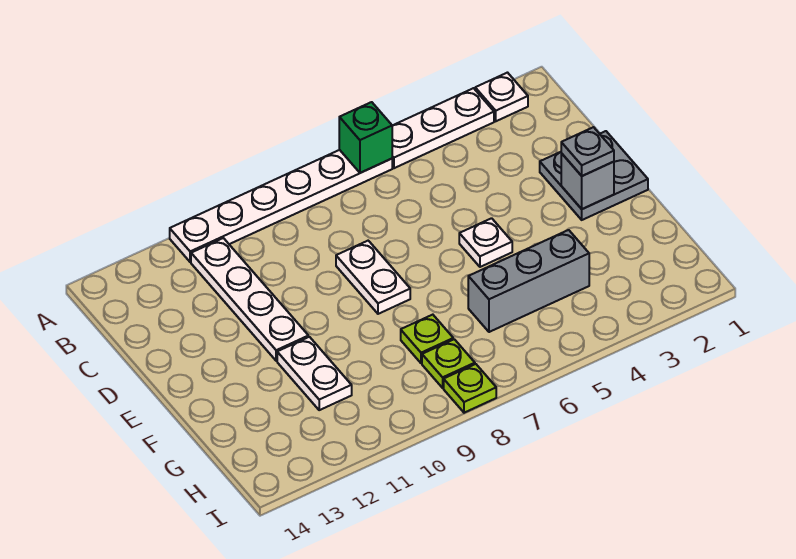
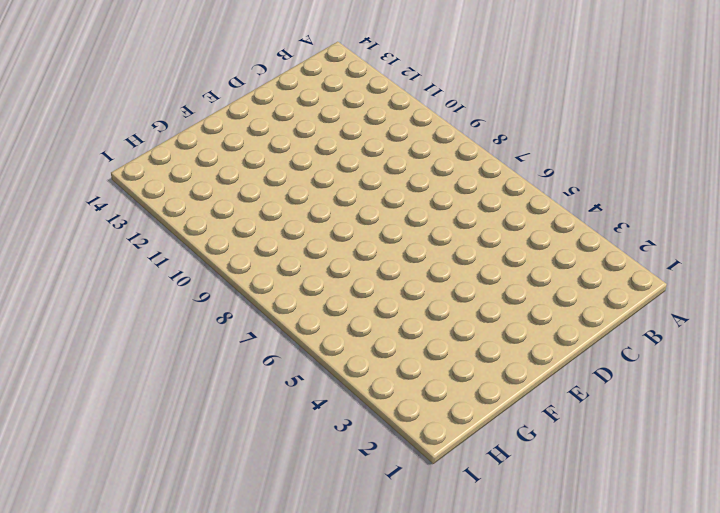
none -> white plate A2 level 1
none -> white plate A3:A5 level 1
none -> white plate A6:A11 level 1

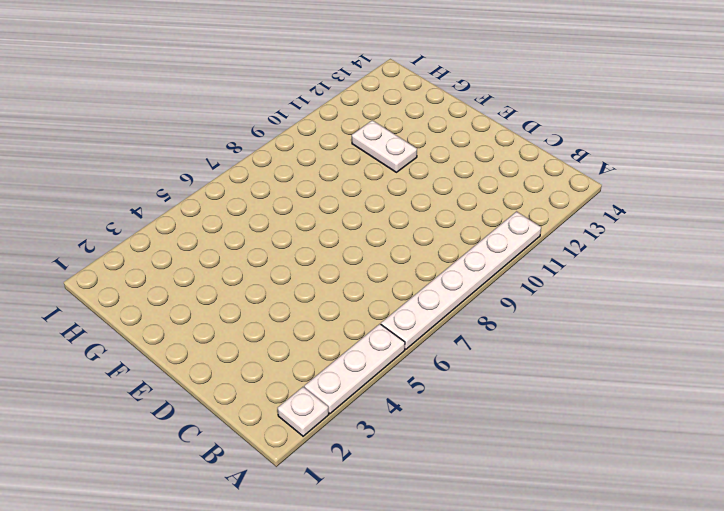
none -> white plate B11:E11 level 1
none -> grey plate D1:E2 level 1
none -> white plate D8:E8 level 1

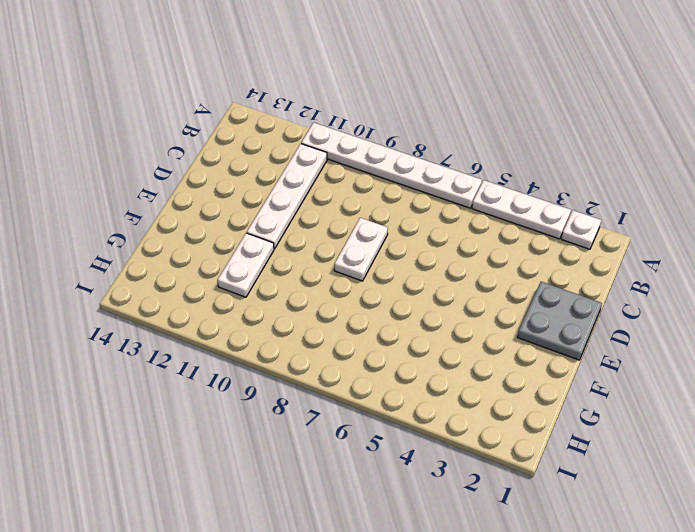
none -> white plate E5 level 1
none -> grey brick G4:G6 level 1
none -> lime plate G8 level 1

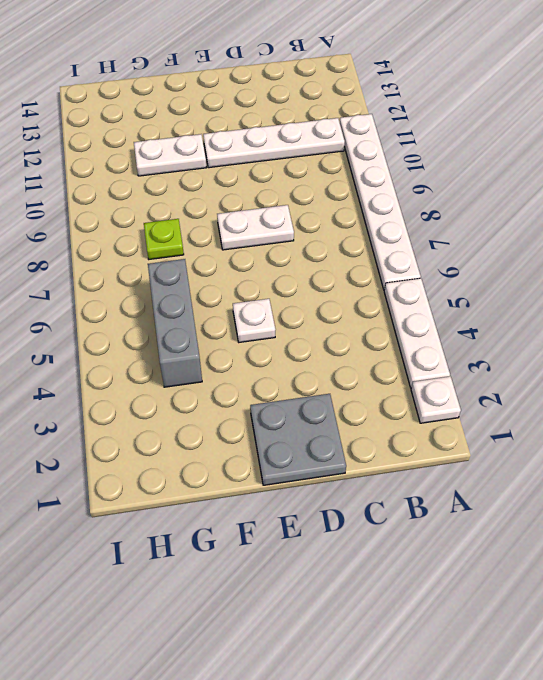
none -> lime plate H8 level 1
none -> lime plate I8 level 1
none -> green brick A6 level 2

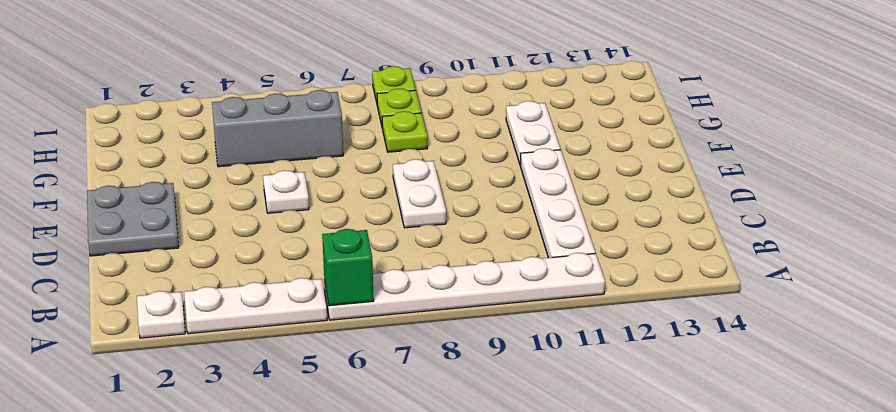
none -> grey brick E2 level 2
none -> grey plate E2 level 3

